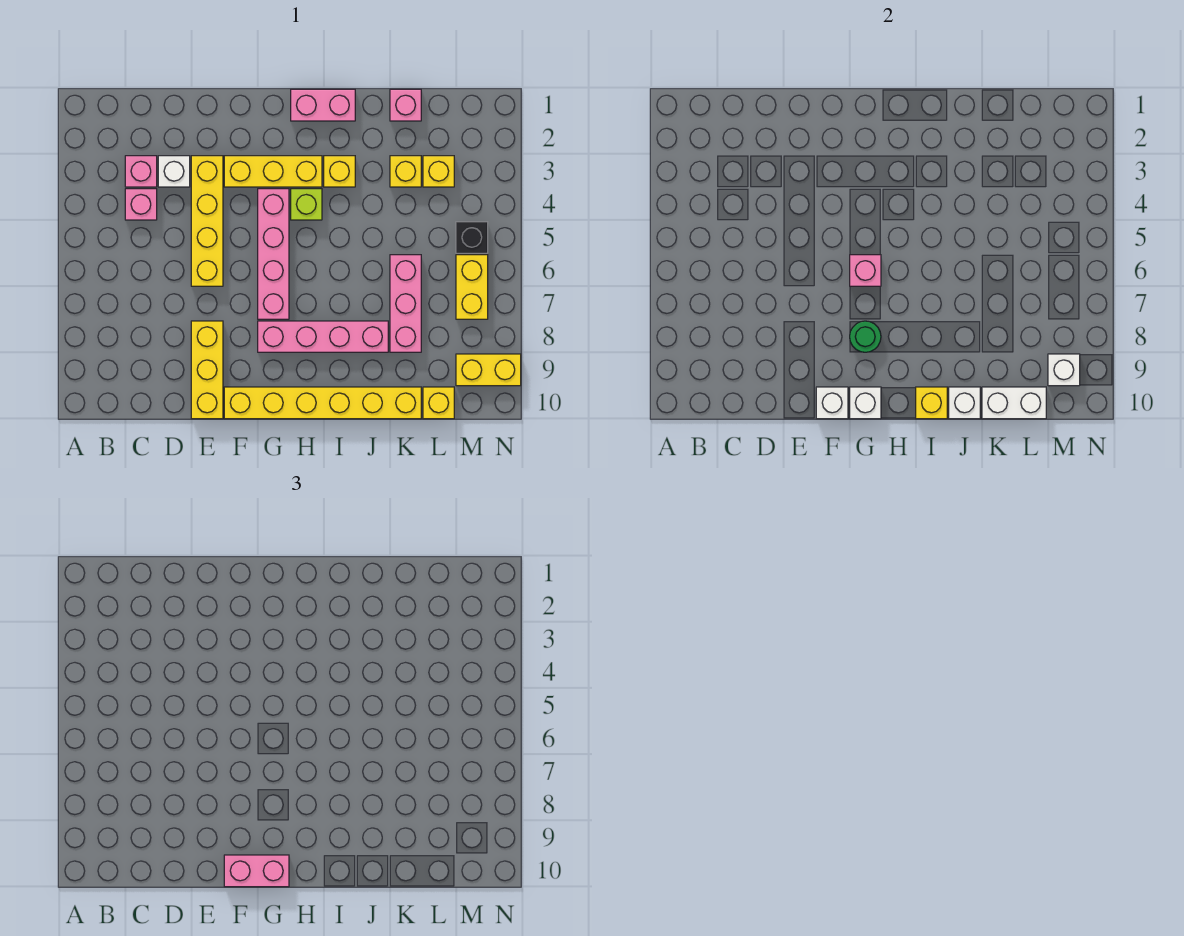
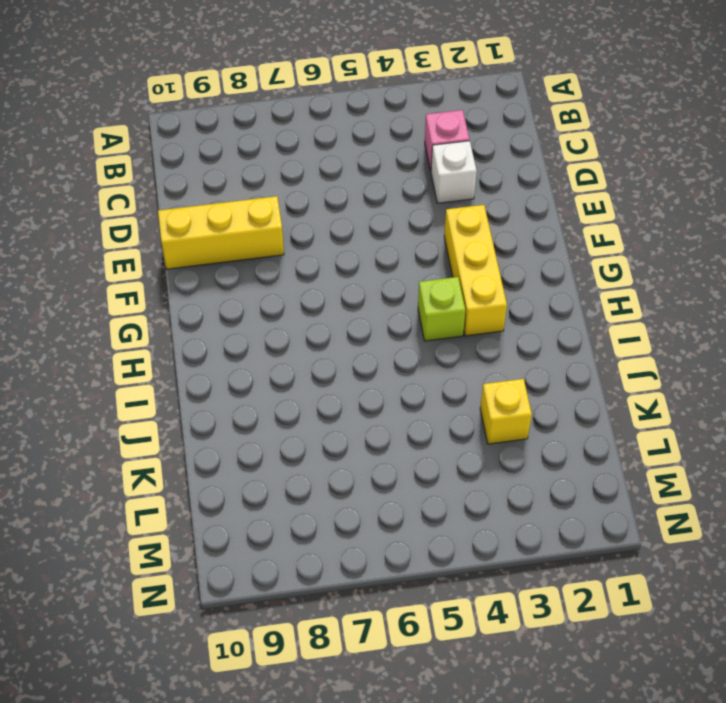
none -> pink brick C4 level 1
none -> yellow brick E3:E6 level 1
none -> yellow brick F10:K10 level 1

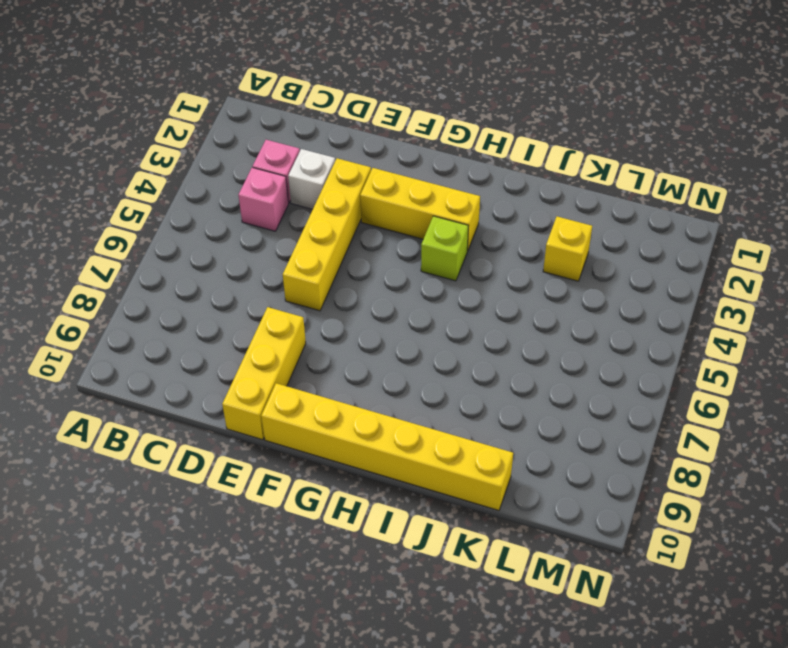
none -> pink brick G4:G7 level 1
none -> pink brick G8:J8 level 1
none -> pink brick H1:I1 level 1

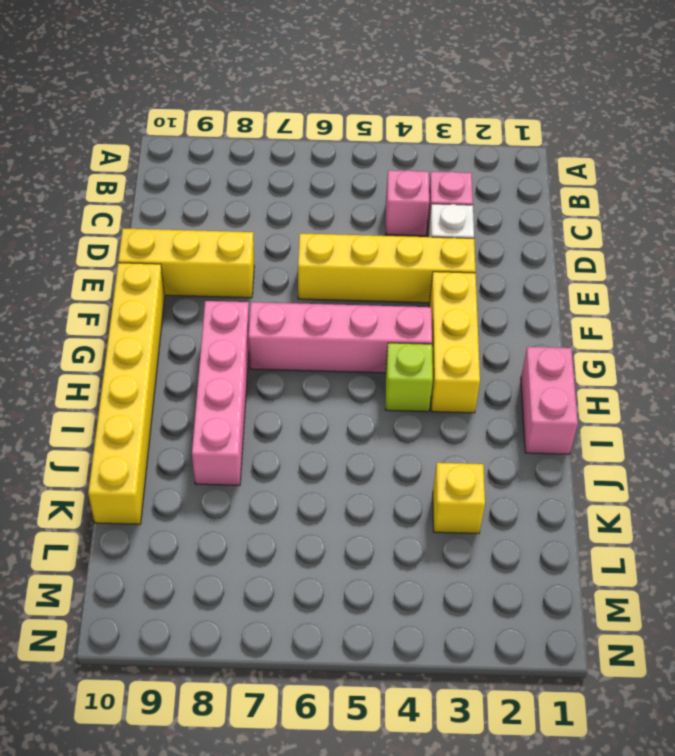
none -> yellow brick I3 level 1
none -> pink brick K1 level 1
none -> pink brick K6:K8 level 1

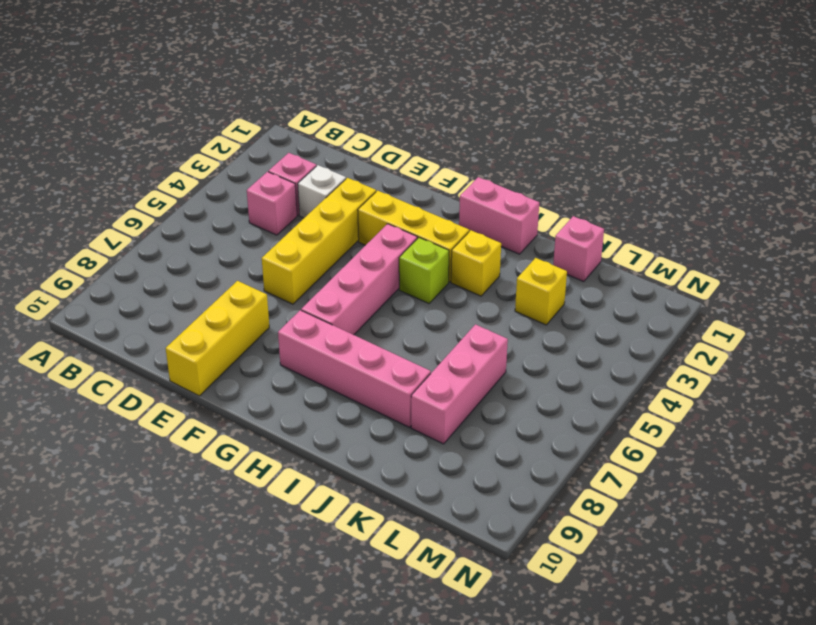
none -> yellow brick F10:K10 level 1
none -> yellow brick L3 level 1
none -> yellow brick L10 level 1

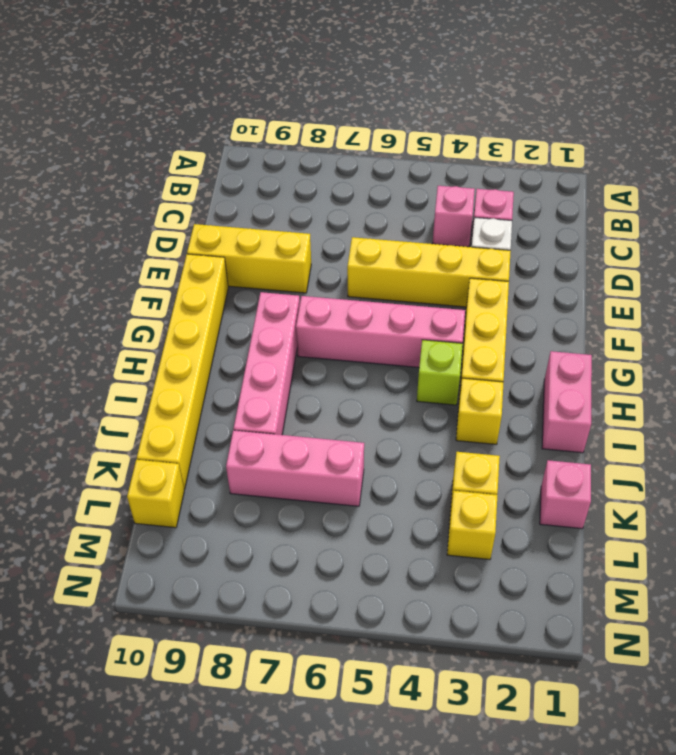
none -> black brick M5 level 1
none -> yellow brick M6:M7 level 1
none -> yellow brick M9:N9 level 1

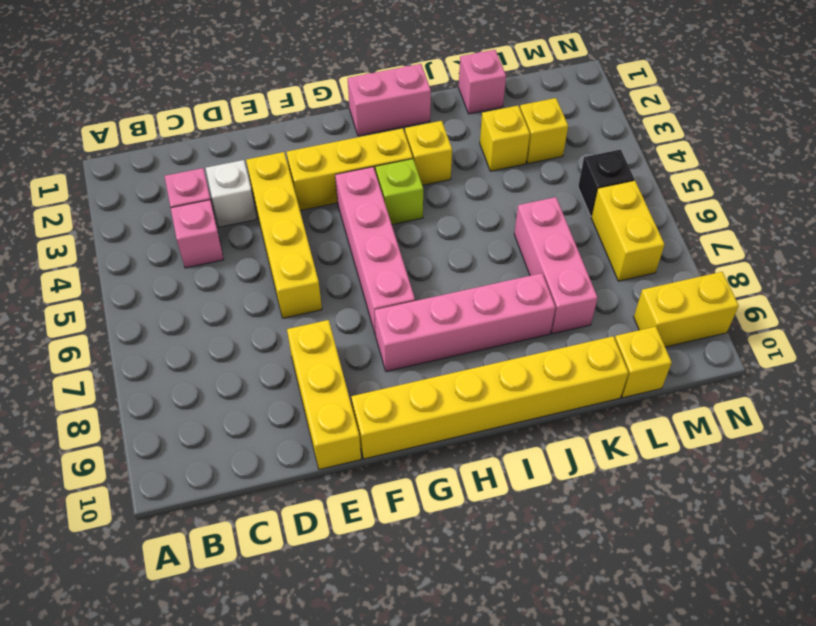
none -> white brick F10 level 2
none -> pink brick G6 level 2
none -> green round brick G8 level 2

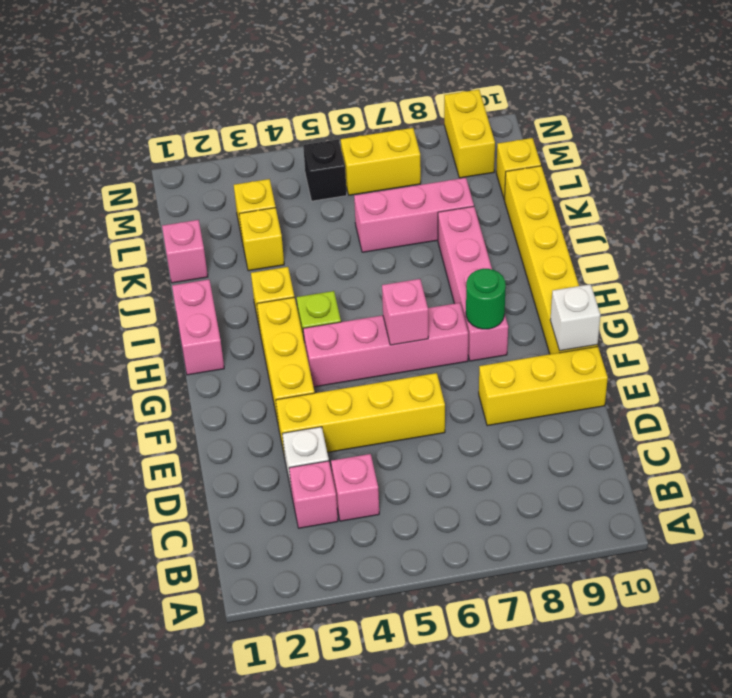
none -> white brick G10 level 2
none -> yellow brick I10 level 2
none -> white brick J10 level 2

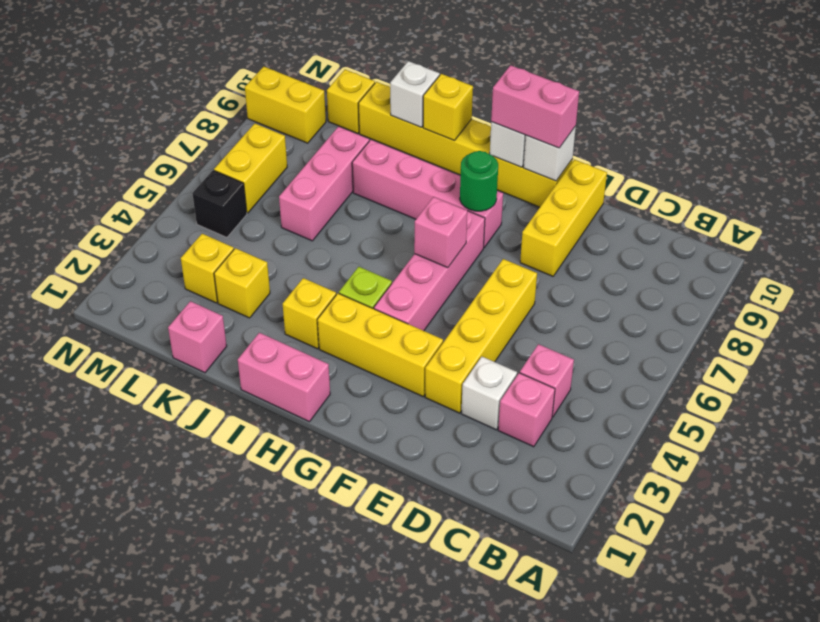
none -> white brick K10:L10 level 2
none -> white brick M9 level 2

